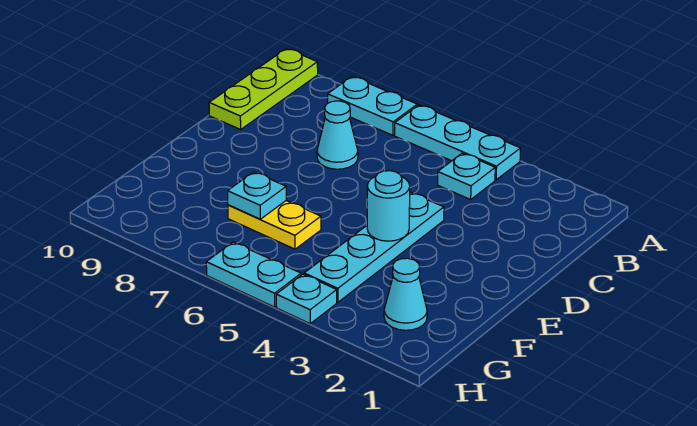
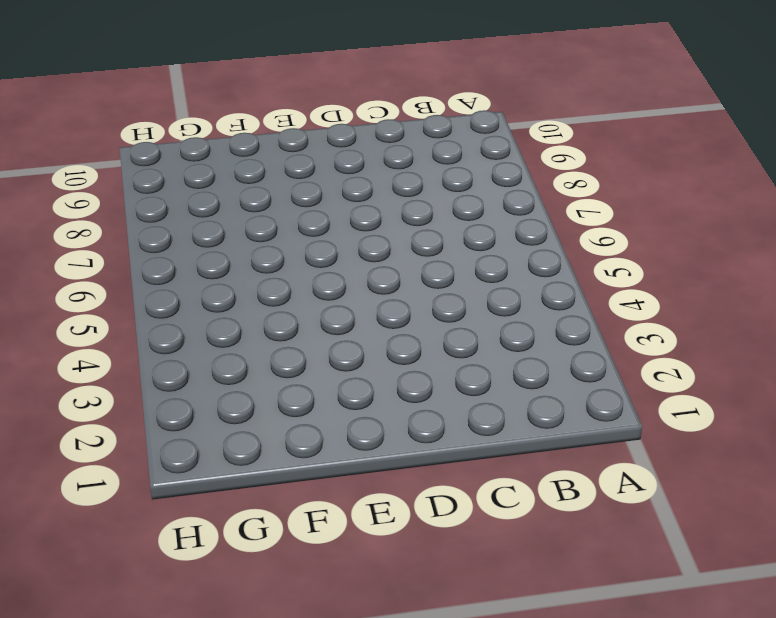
none -> cyan plate A4:A6 level 1
none -> cyan plate A7:A8 level 1
none -> lime plate A10:C10 level 1

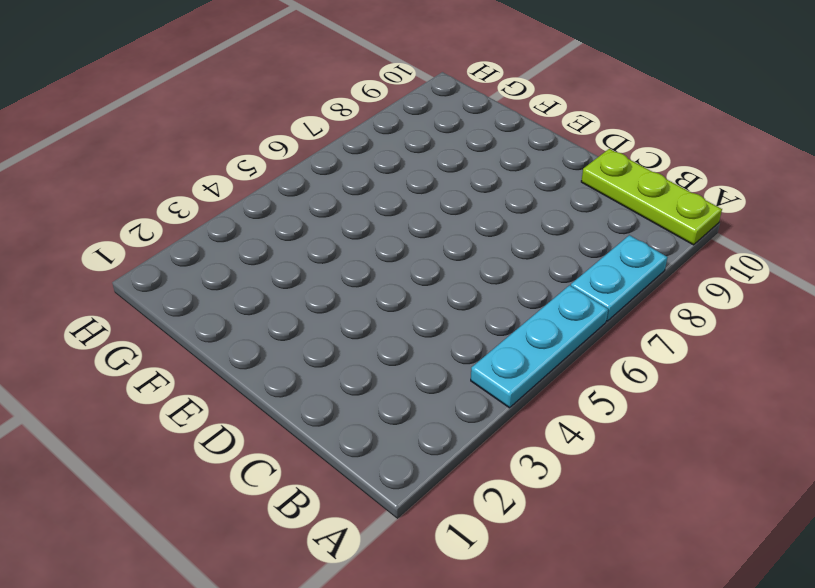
none -> cyan plate B4 level 1
none -> cyan cone C7 level 1
none -> cyan plate D4:G4 level 1

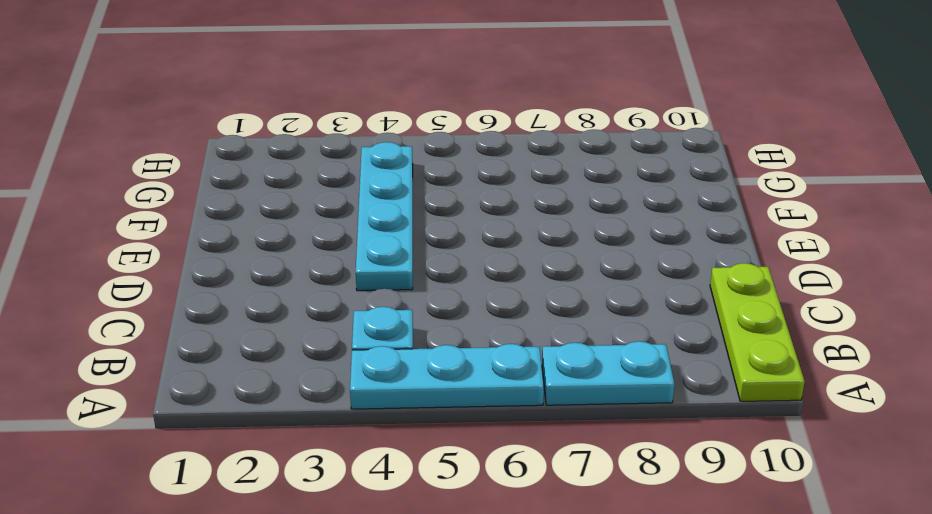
none -> cyan cone C7 level 1
none -> yellow plate F6:F7 level 1
none -> cyan cone G2 level 1

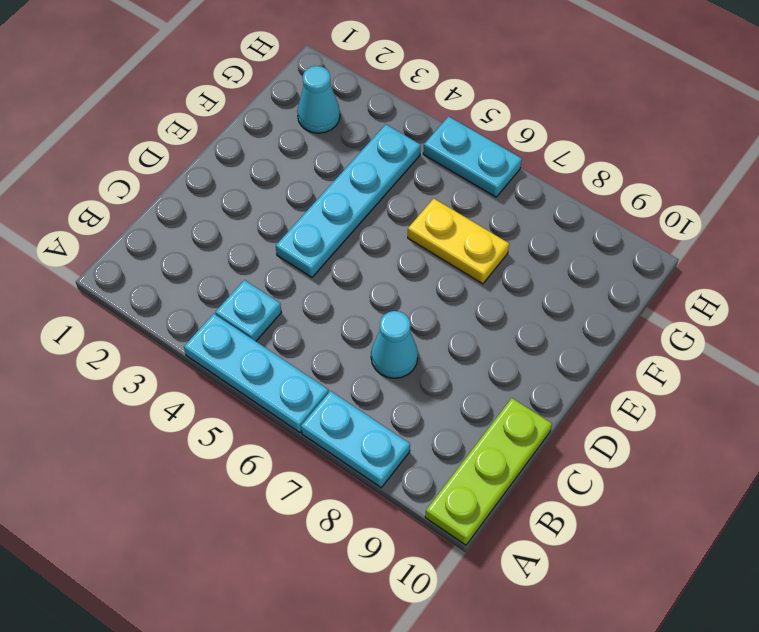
none -> cyan plate H4 level 1
none -> cyan round brick E4 level 2
none -> cyan plate F7 level 2

